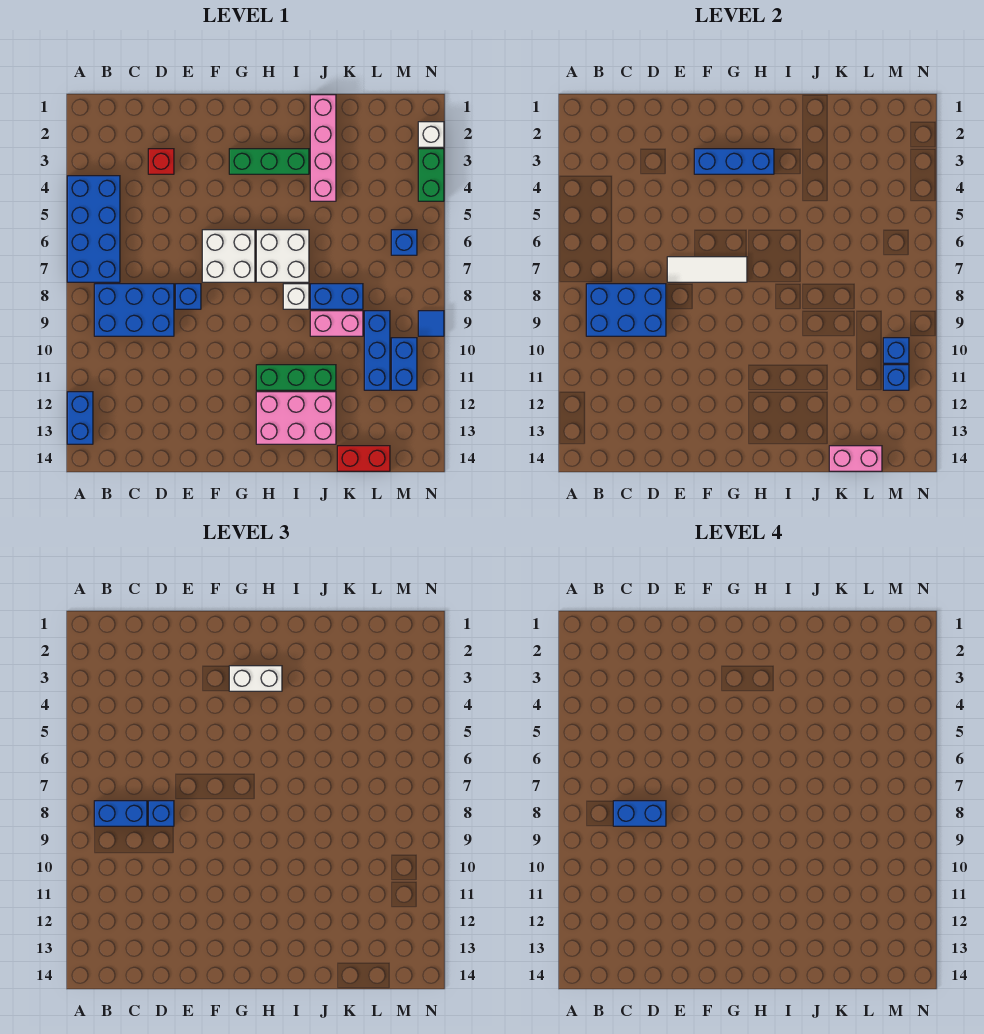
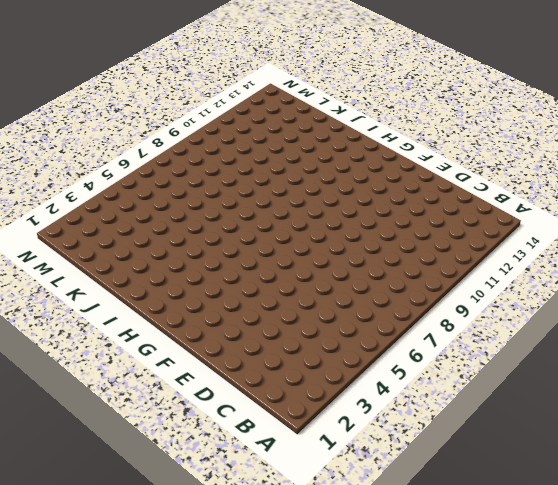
none -> blue brick A4:B7 level 1
none -> blue brick A12:A13 level 1
none -> blue brick B8:D9 level 1
none -> red brick D3 level 1

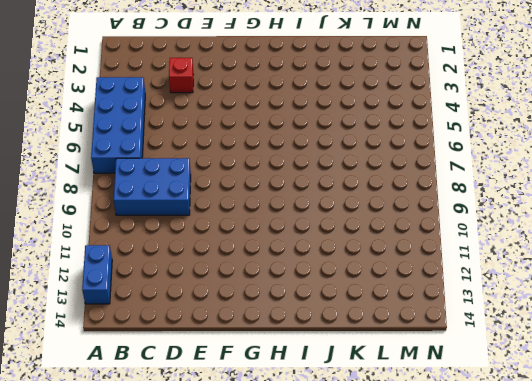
none -> blue brick E8 level 1
none -> white brick F6:G7 level 1
none -> green brick G3:I3 level 1
none -> white brick H6:I7 level 1

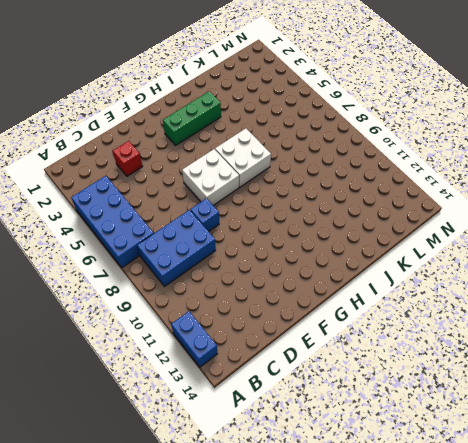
none -> green brick H11:J11 level 1
none -> pink brick H12:J13 level 1
none -> white brick I8 level 1
none -> pink brick J1:J4 level 1

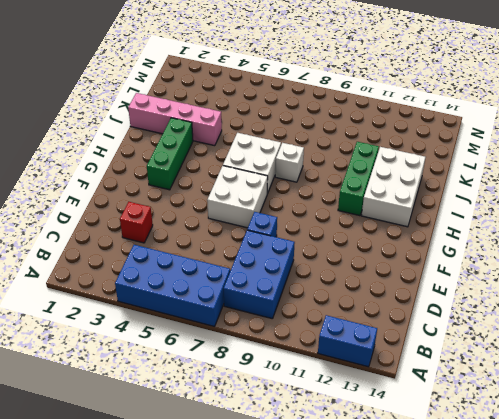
white brick H12:J13 level 1 -> pink brick H12:J13 level 1
none -> blue brick J8:K8 level 1
none -> pink brick J9:K9 level 1
none -> red brick K14:L14 level 1
none -> blue brick L9:L11 level 1

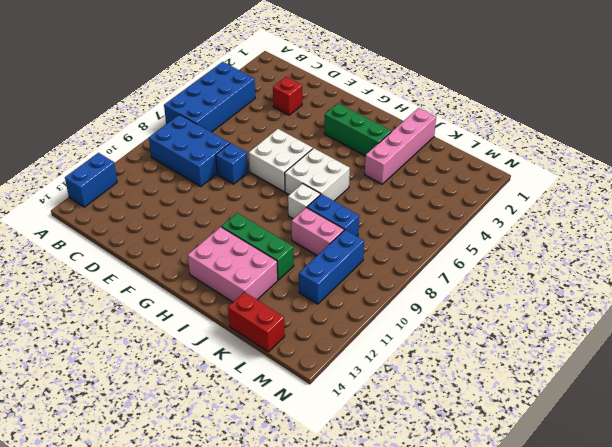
none -> blue brick M6 level 1
none -> blue brick M10:M11 level 1
none -> white brick N2 level 1
none -> green brick N3:N4 level 1

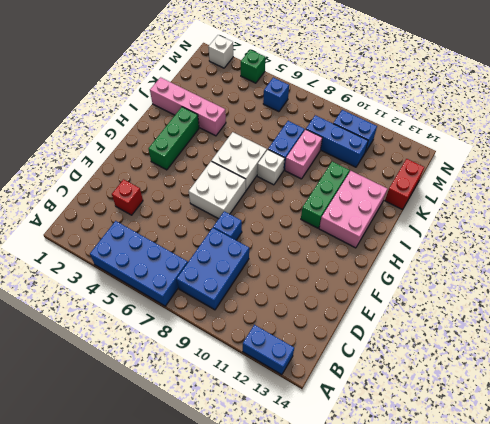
green brick N4 level 1 -> green brick N3:N4 level 1
none -> blue tile N9 level 1
none -> blue brick B8:D9 level 2
none -> white tile E7:G7 level 2
none -> blue brick F3:H3 level 2

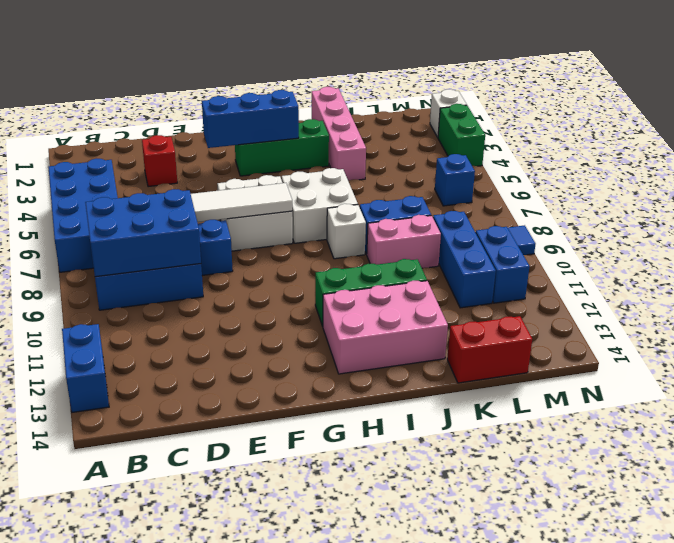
none -> pink brick K14:L14 level 2
none -> blue brick M10 level 2
none -> blue brick M11 level 2
none -> blue brick B8:C8 level 3

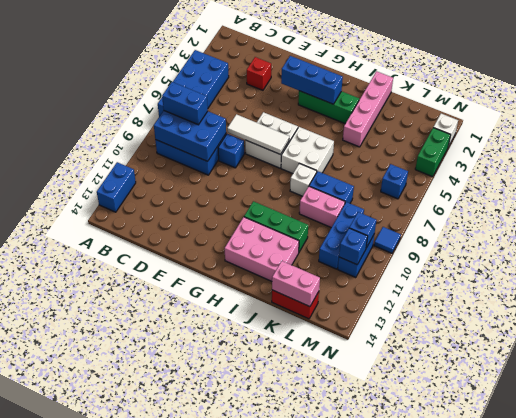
none -> blue brick D8 level 3
none -> white brick G3:H3 level 3
none -> blue brick C8:D8 level 4

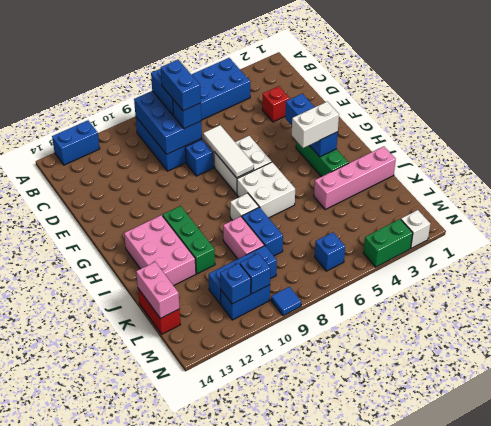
white brick H3:H4 level 3 -> white brick G3:H3 level 3

